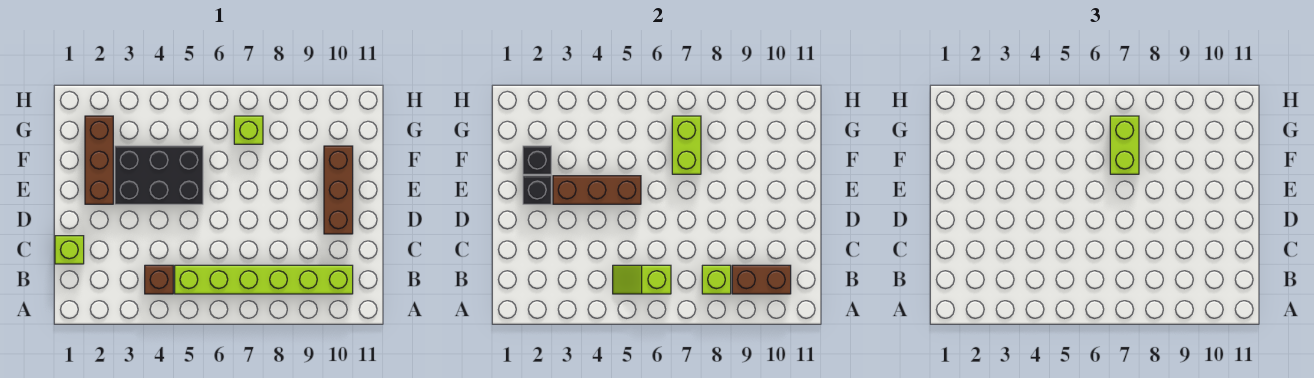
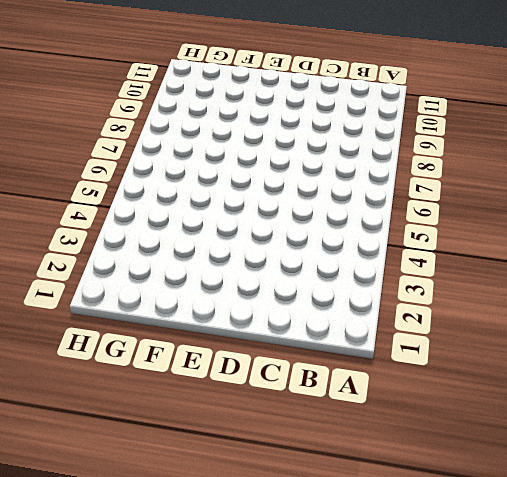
none -> brown brick B4 level 1
none -> lime brick B5:B10 level 1
none -> lime brick C1 level 1

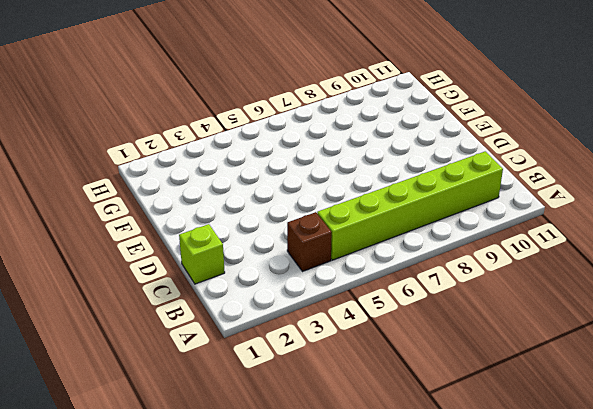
none -> brown brick D10:F10 level 1
none -> brown brick E2:G2 level 1
none -> black brick E3:F5 level 1

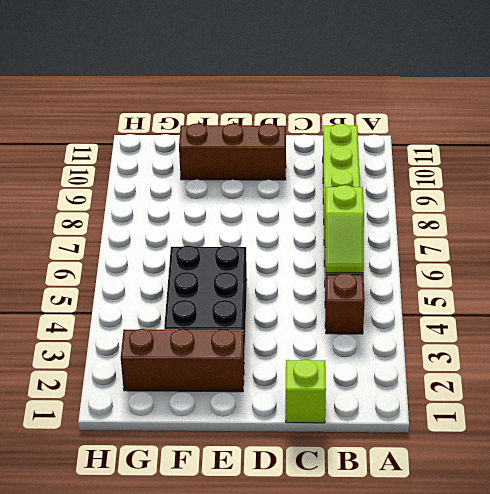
none -> lime brick G7 level 1
none -> lime brick B8 level 2
none -> brown brick B9:B10 level 2

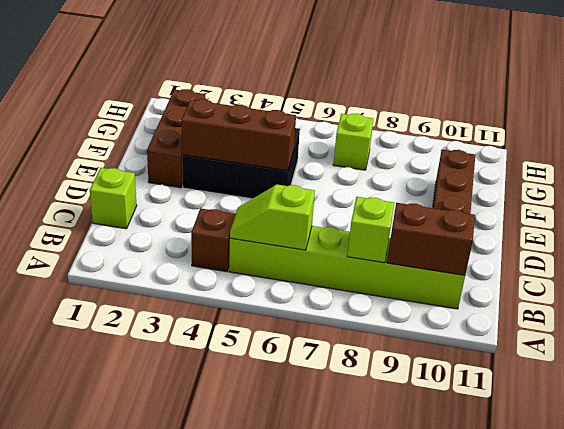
none -> black brick E2 level 2
none -> black brick F2 level 2
none -> lime brick F7:G7 level 2

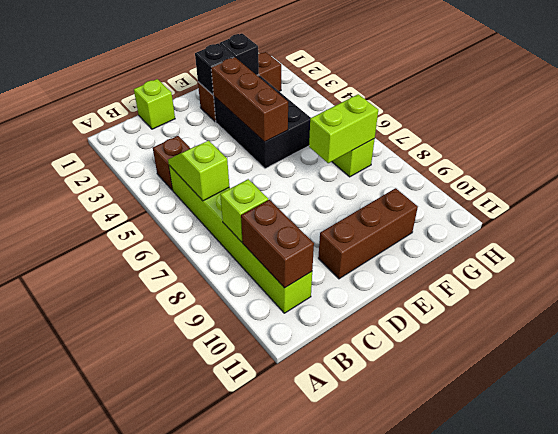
none -> lime brick F7:G7 level 3

